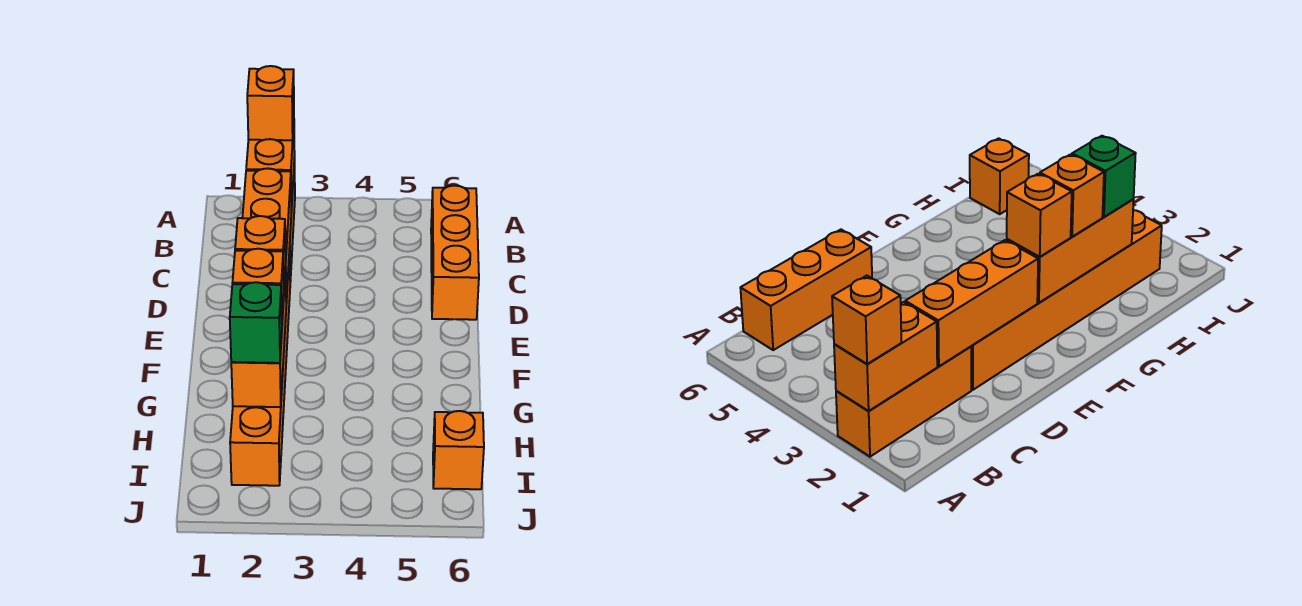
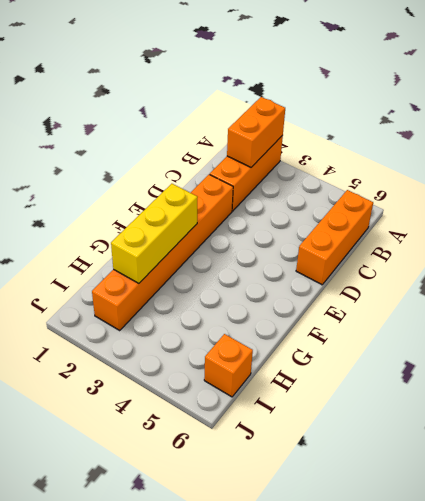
yellow brick F2:H2 level 2 -> orange brick F2:H2 level 2
none -> orange brick C2:E2 level 2
none -> orange brick A2 level 3

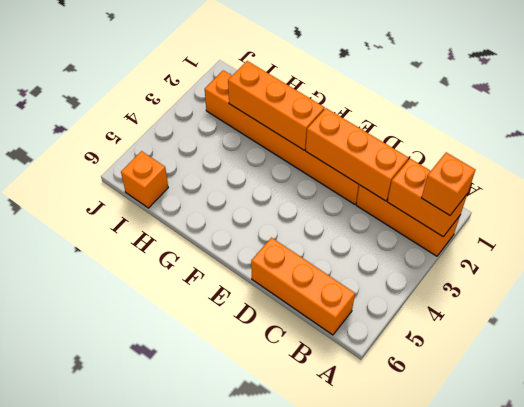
none -> orange brick F2 level 3
none -> orange brick G2 level 3

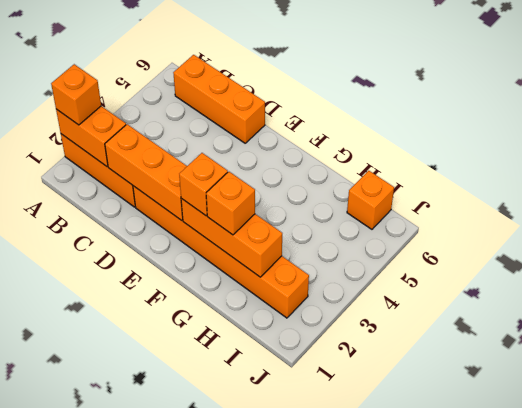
none -> green brick H2 level 3

